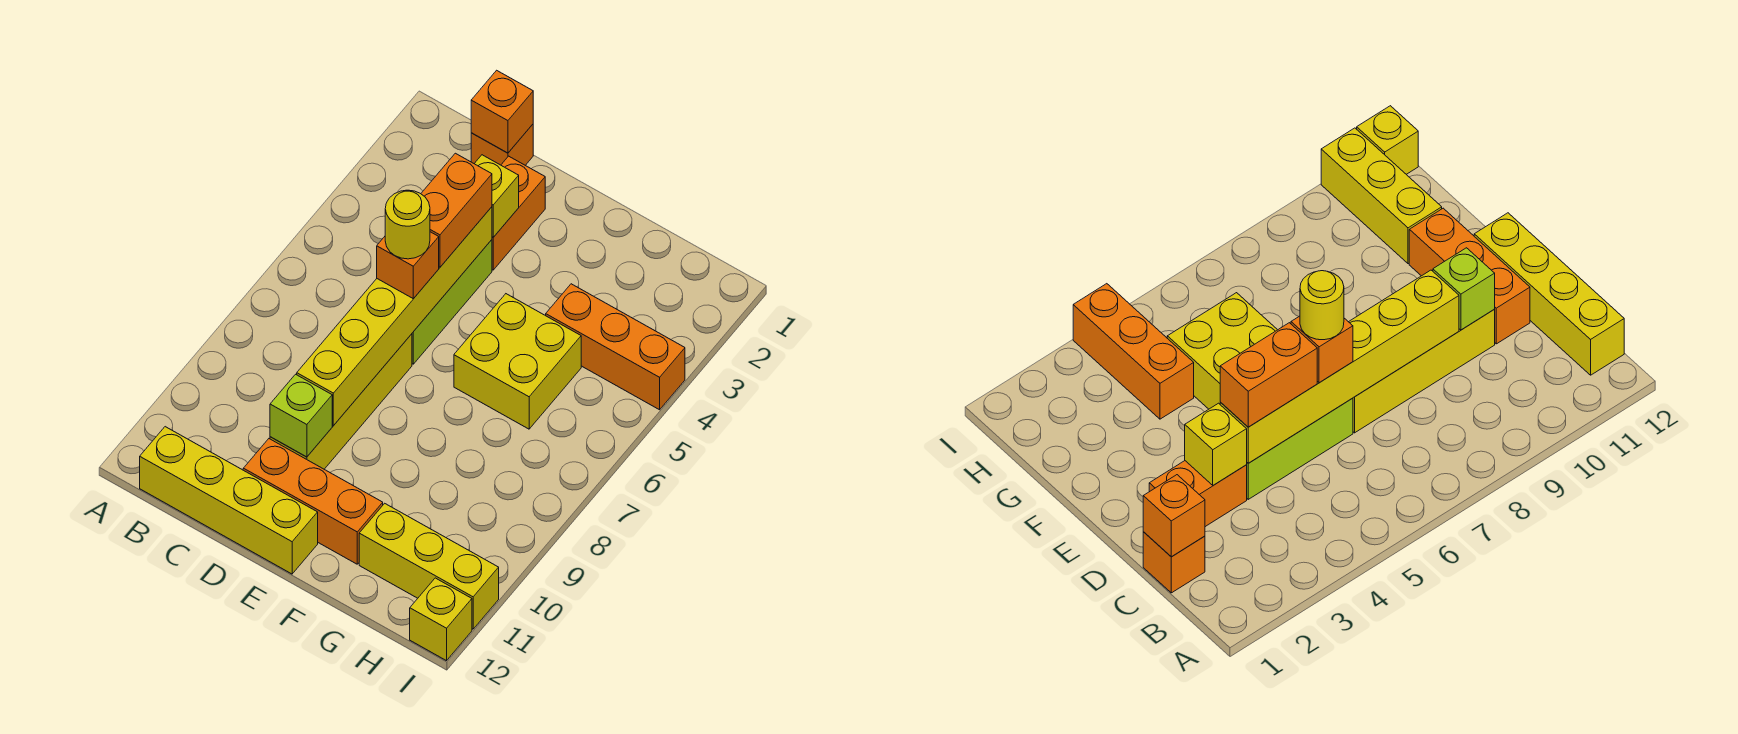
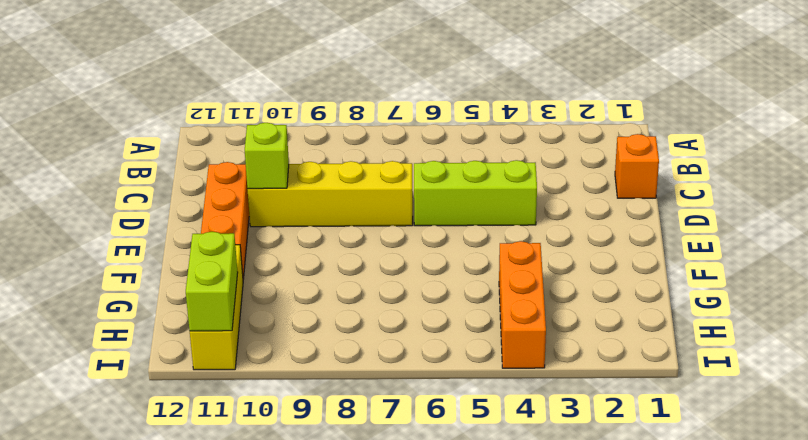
lime brick H11:I11 level 2 -> none
none -> yellow brick B12:E12 level 1
none -> orange brick D2:D3 level 1
none -> yellow brick F5:G6 level 1

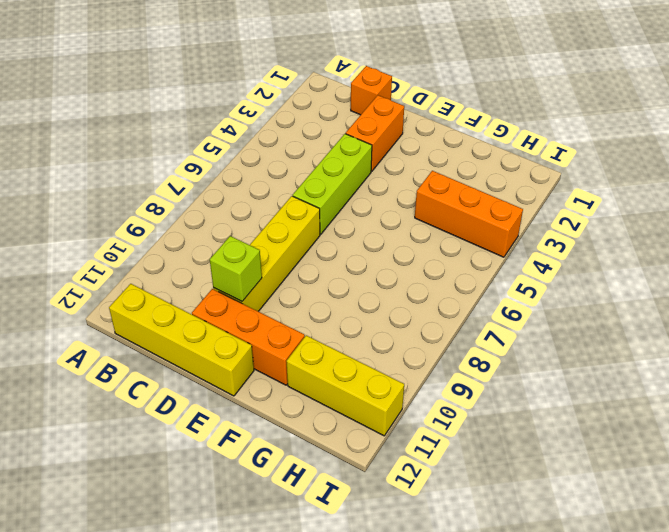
none -> yellow brick F5:G6 level 1
none -> yellow brick I12 level 1
none -> orange brick C1 level 2

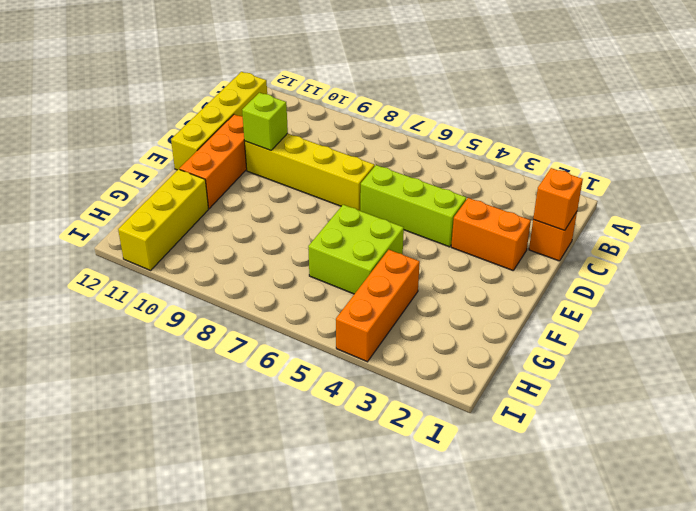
lime brick F5:G6 level 1 -> yellow brick F5:G6 level 1
none -> yellow brick I12 level 1
none -> yellow brick D3 level 2
none -> yellow brick D4:D9 level 2

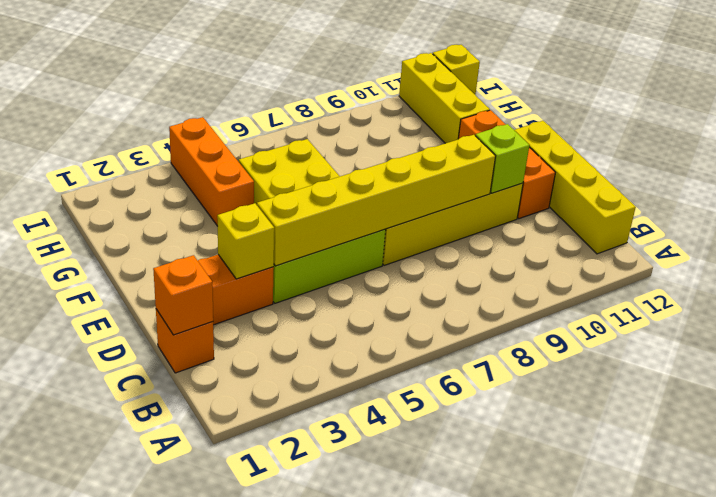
none -> orange brick D4:D5 level 3
none -> orange brick D6 level 3
none -> yellow round brick D6 level 4

